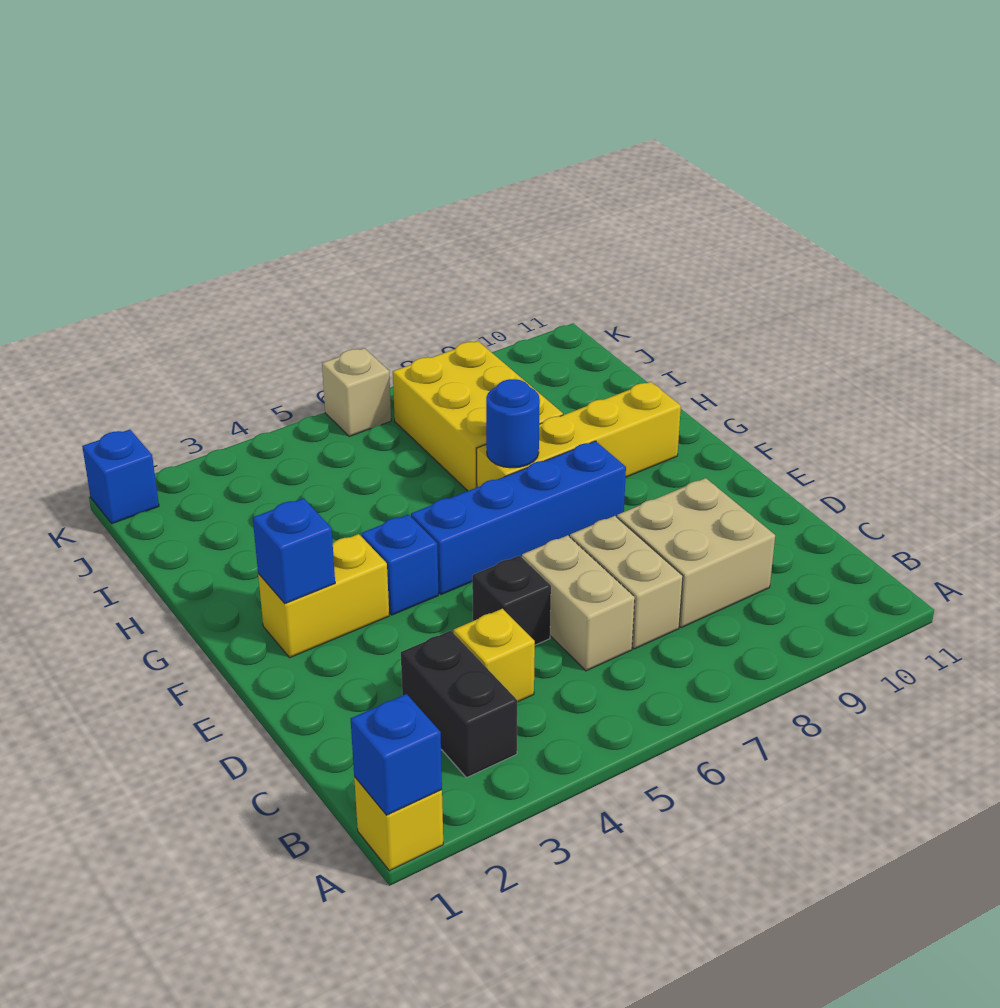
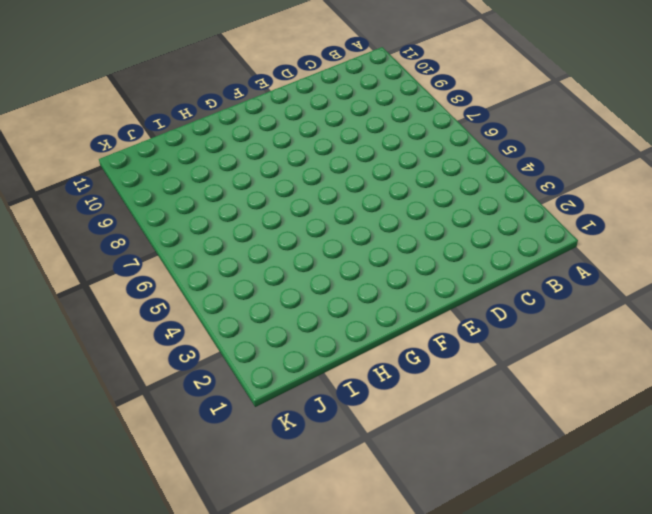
none -> yellow brick A1 level 1
none -> black brick B3:C3 level 1
none -> yellow brick C4 level 1

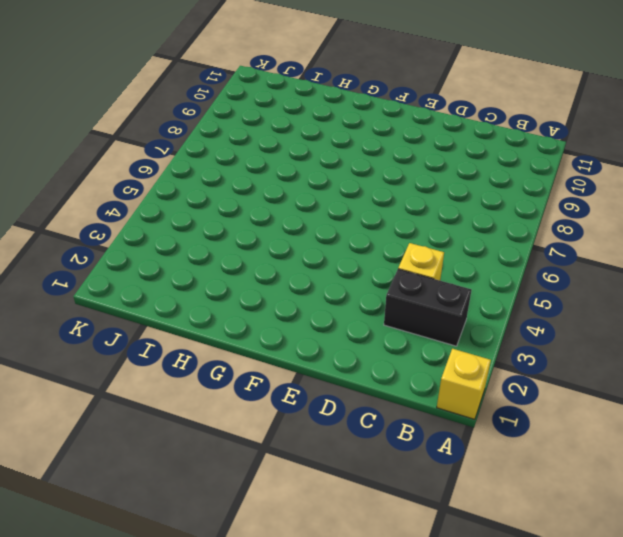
none -> tan brick C6:D6 level 1
none -> tan brick C7:D7 level 1
none -> tan brick C8:D9 level 1

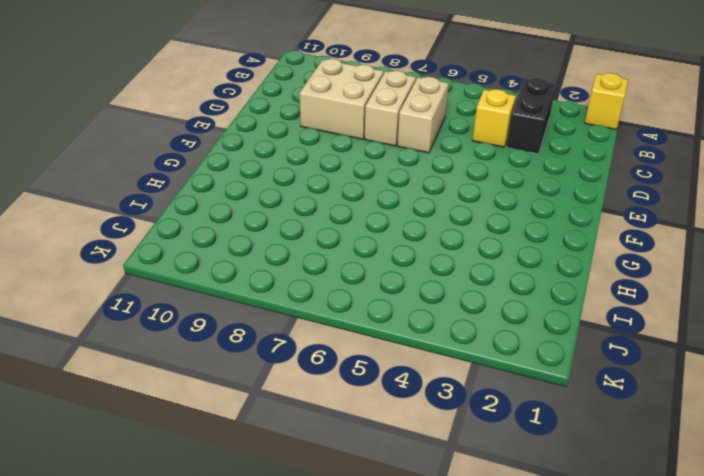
none -> black brick D5 level 1
none -> yellow brick F2:F3 level 1
none -> blue brick F4 level 1

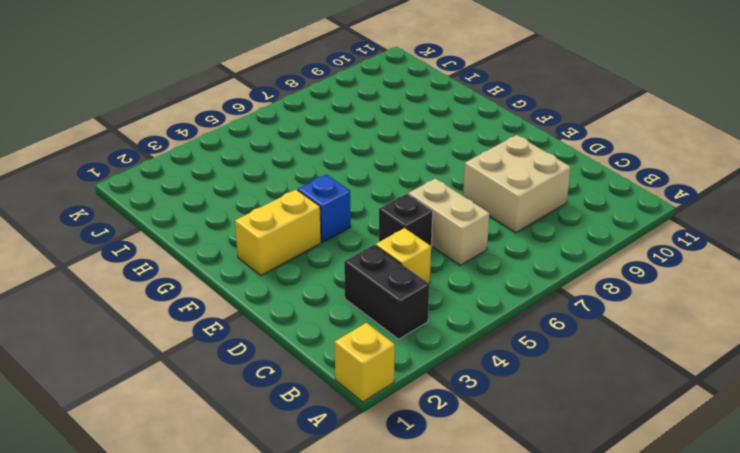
none -> tan brick C7:D7 level 1
none -> blue brick F5:F8 level 1
none -> yellow brick G7:G10 level 1

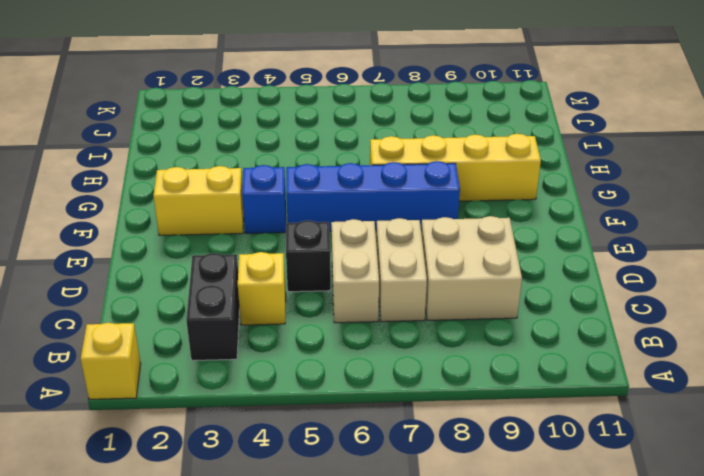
none -> yellow brick H7:J8 level 1
none -> blue brick K1 level 1
none -> tan brick K6 level 1

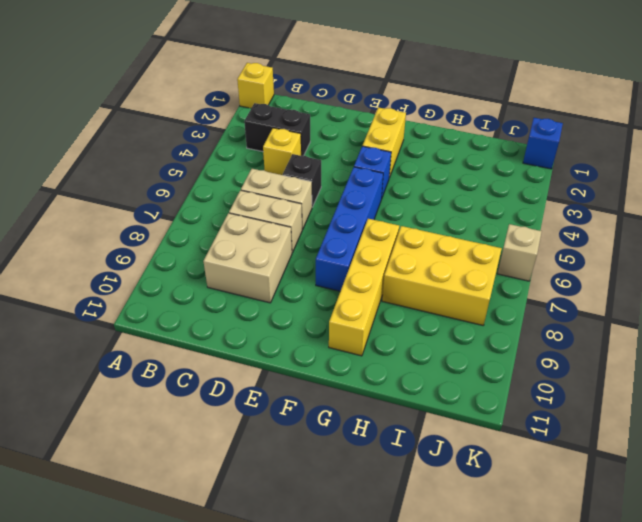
none -> blue brick A1 level 2
none -> blue brick F2 level 2
none -> blue round brick G7 level 2

